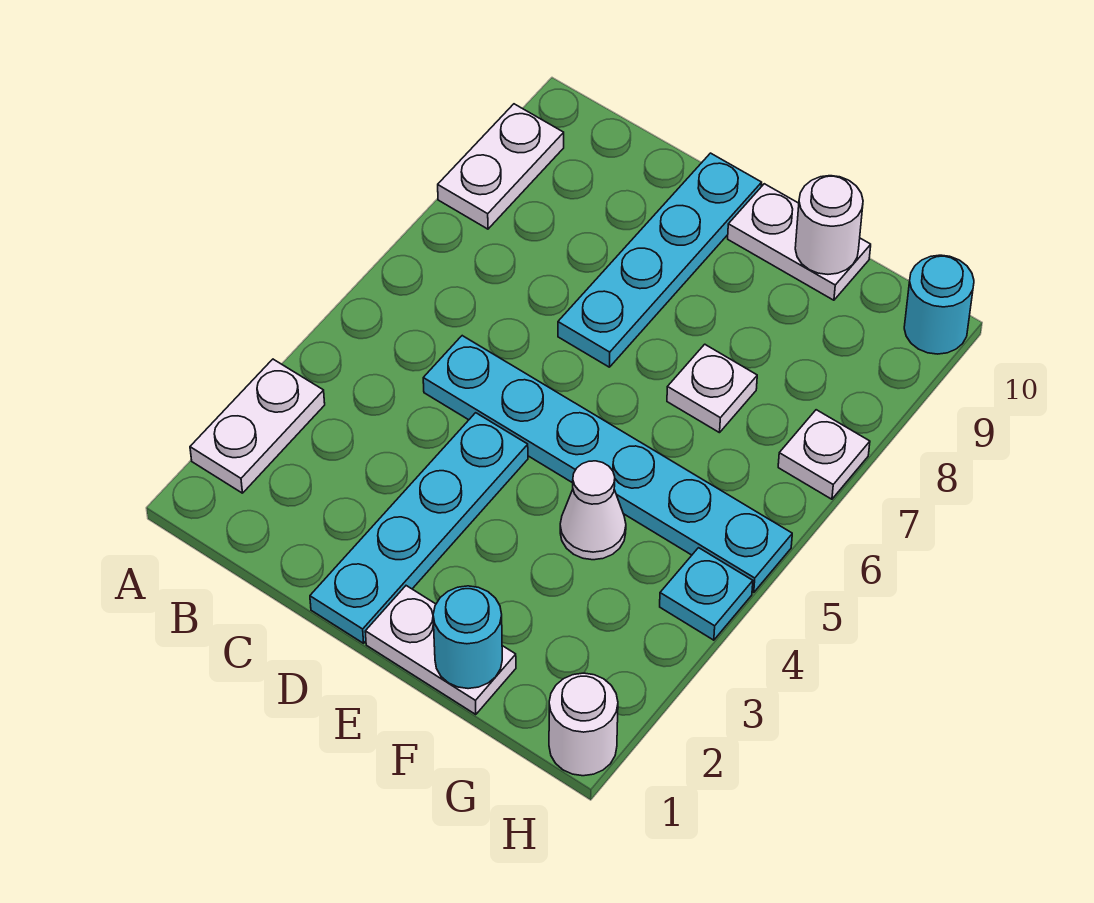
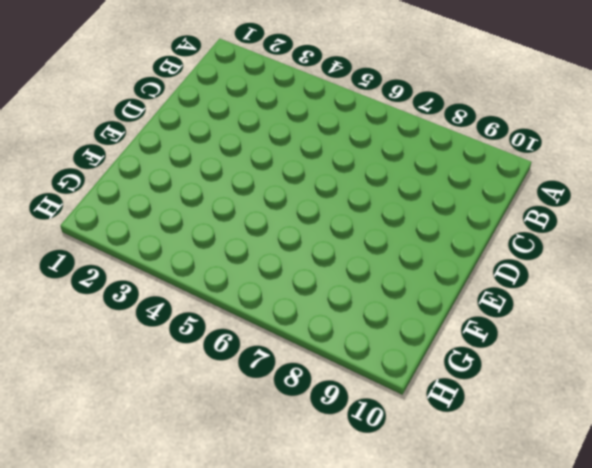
none -> white plate A2:A3 level 1
none -> white plate A8:A9 level 1
none -> cyan plate C5:H5 level 1

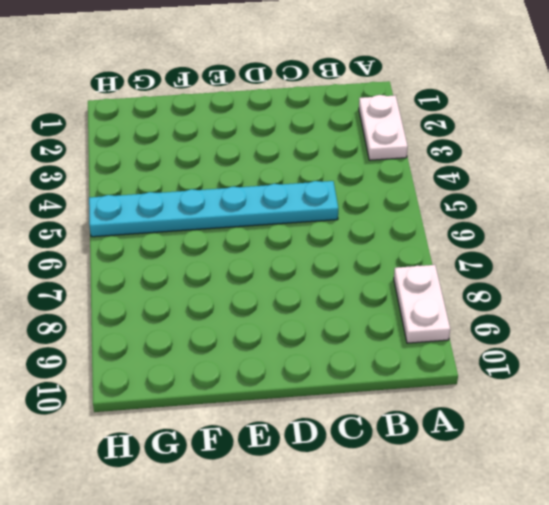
none -> cyan plate D1:D4 level 1
none -> cyan plate D7:D10 level 1
none -> white plate E1:F1 level 1

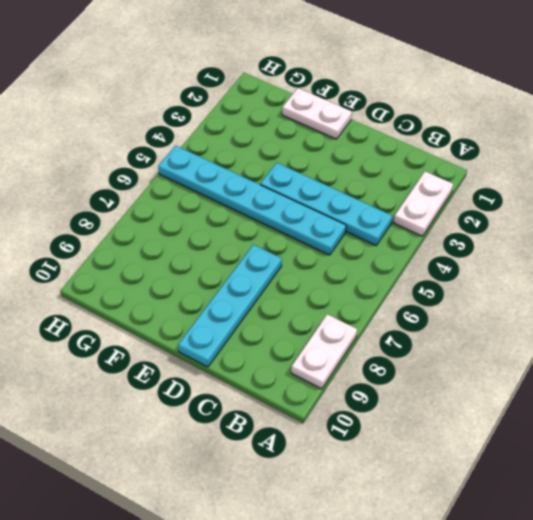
cyan plate B4:E4 level 1 -> cyan plate D1:D4 level 1
none -> white plate E10:F10 level 1
none -> white cone F4 level 1
none -> white plate F7 level 1

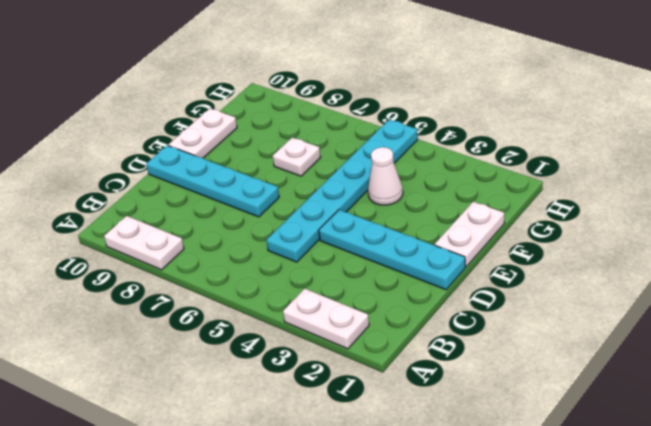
none -> white round brick H1 level 1
none -> cyan plate H4 level 1
none -> white plate H7 level 1

